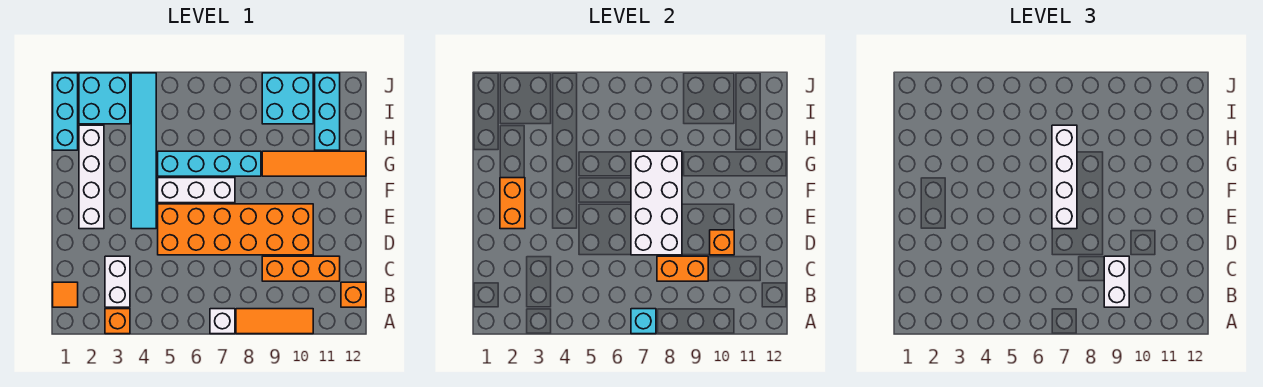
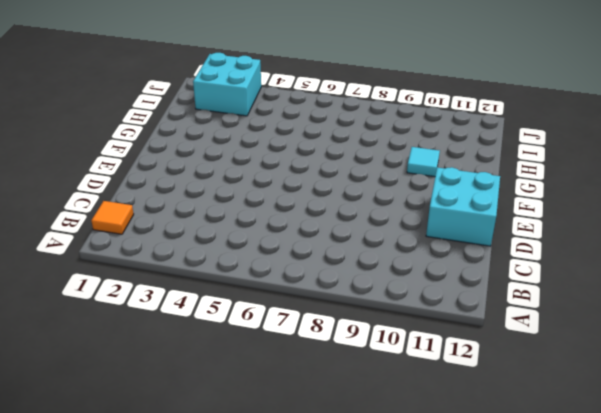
cyan brick D11:E12 level 1 -> cyan brick I9:J10 level 1
cyan tile G10 level 1 -> orange tile G9:G12 level 1
none -> orange brick A3 level 1
none -> white brick A7 level 1
none -> orange tile A8:A10 level 1

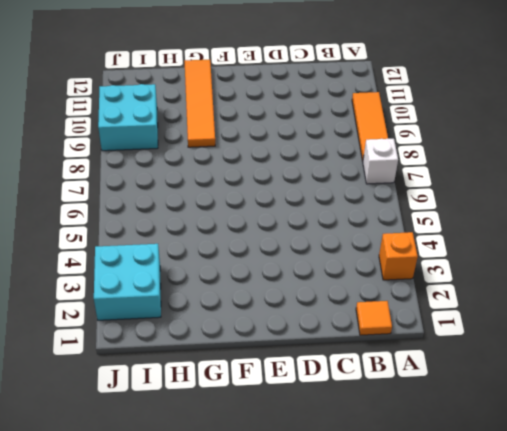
none -> white brick B3:C3 level 1
none -> orange brick B12 level 1
none -> orange brick C9:C11 level 1

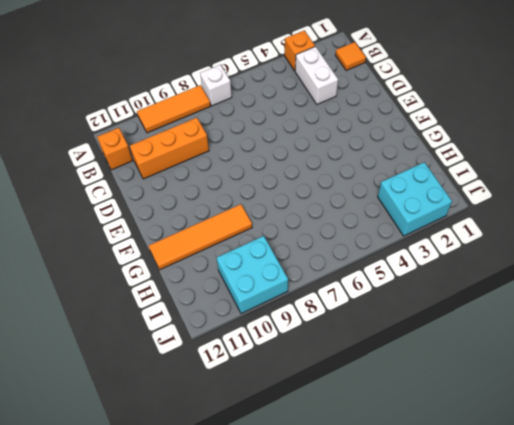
none -> orange brick D5:E10 level 1
none -> white brick E2:H2 level 1
none -> cyan tile E4:J4 level 1

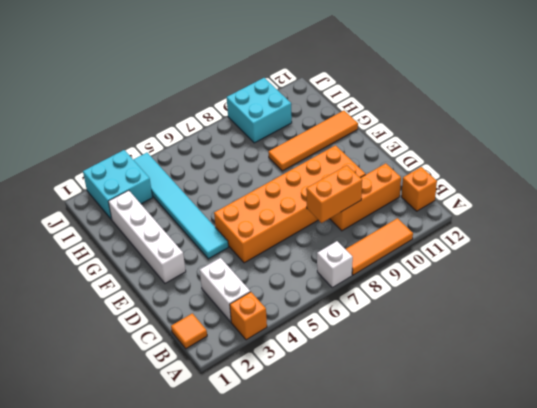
none -> white brick F5:F7 level 1
none -> cyan brick G5:G8 level 1
none -> cyan brick H1:J1 level 1

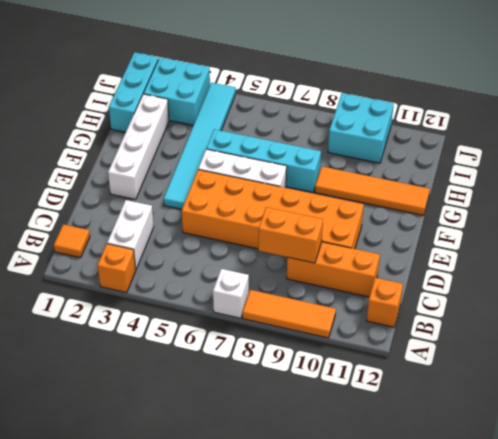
none -> cyan brick H11:J11 level 1
none -> cyan brick A7 level 2
none -> white brick D7:G8 level 2

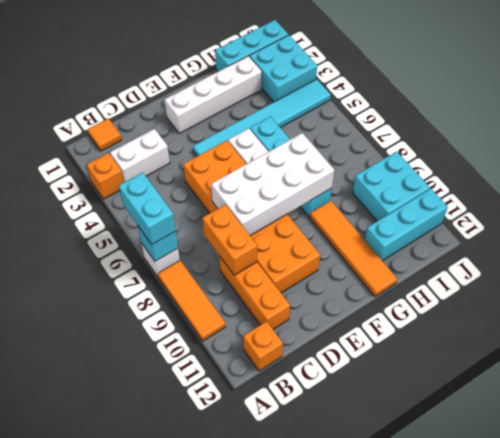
cyan brick A6:A7 level 3 -> none
none -> orange brick D10 level 2
none -> orange brick E2:F2 level 2
none -> white brick B9:C9 level 3

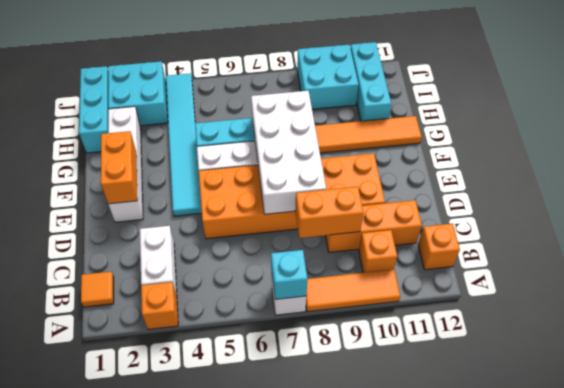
orange brick B10 level 1 -> orange brick D10 level 2
none -> white brick B9:C9 level 3
none -> white brick E7:H7 level 3

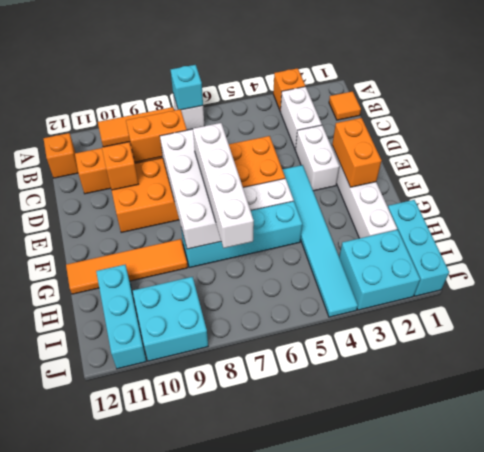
white brick D3:E3 level 1 -> white brick B9:C9 level 3

